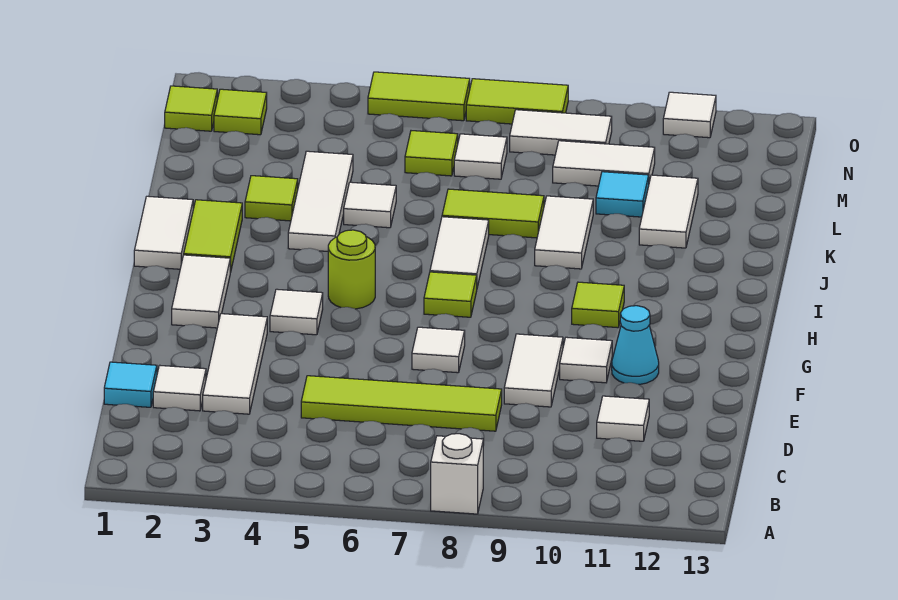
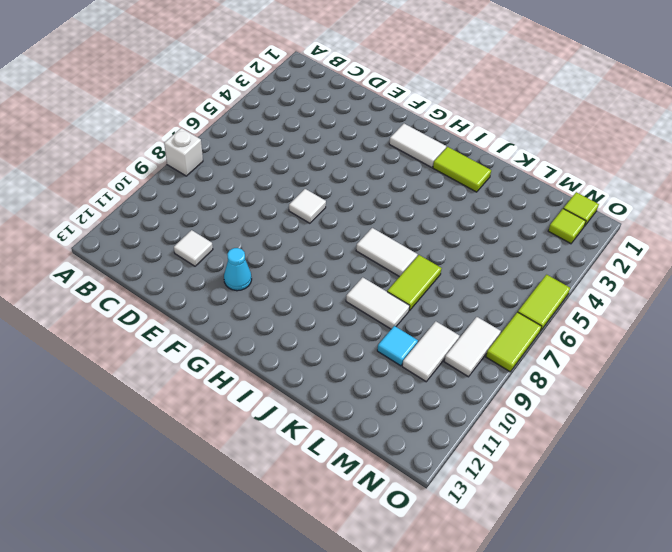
none -> cyan tile D1 level 1
none -> white tile D2 level 1
none -> white tile D3:F3 level 1
none -> lime tile D5:D8 level 1

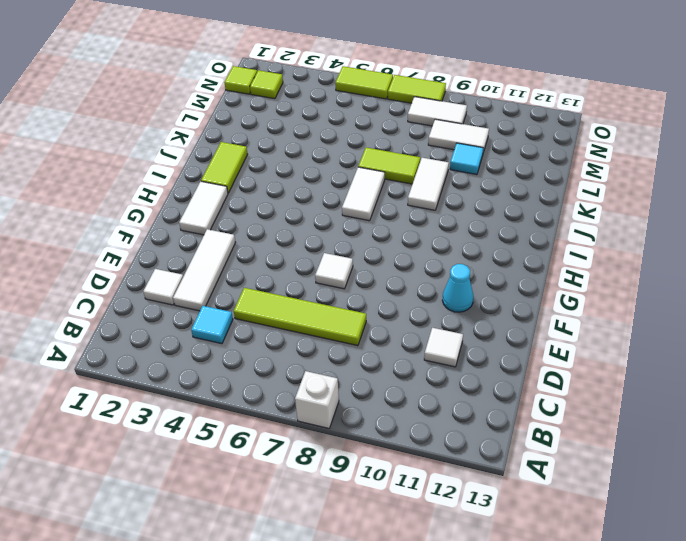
cyan tile C4 level 1 -> cyan tile D1 level 1
none -> white tile E9:F9 level 1
none -> white tile F10 level 1
none -> white tile G4 level 1
none -> lime round brick H5 level 1

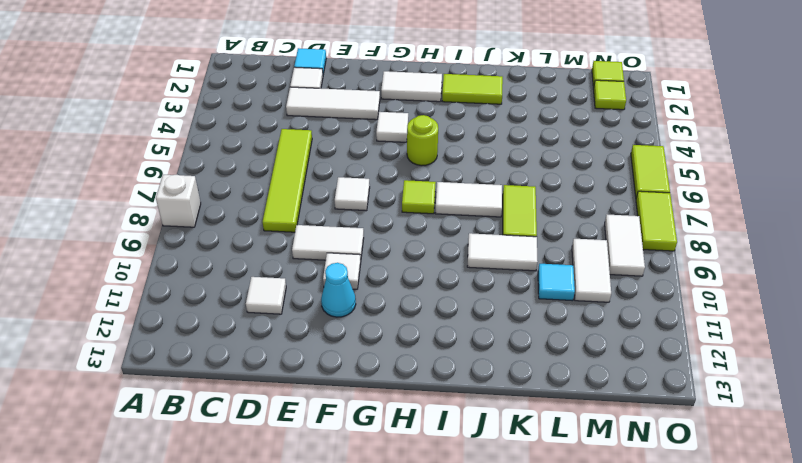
none -> lime tile H10 level 1
none -> white tile I1:J1 level 1
none -> white tile J4:L4 level 1
none -> lime tile K3 level 1

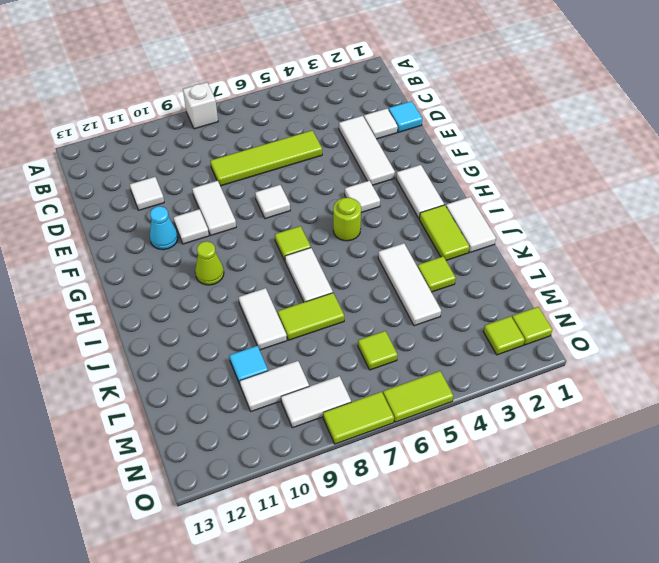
lime cone H10 level 1 -> lime tile H10 level 1
none -> white tile K5 level 1
none -> white tile K11:L11 level 1
none -> white tile M7 level 1
none -> white tile O11 level 1

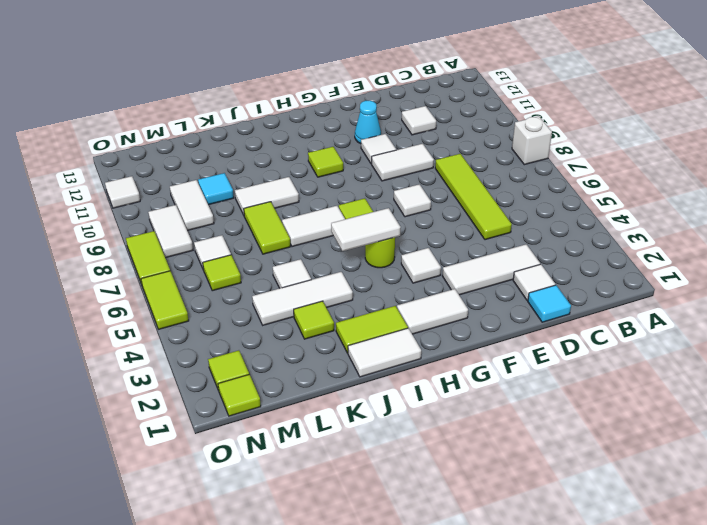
white tile H5:I5 level 2 -> white tile K11:L11 level 1

